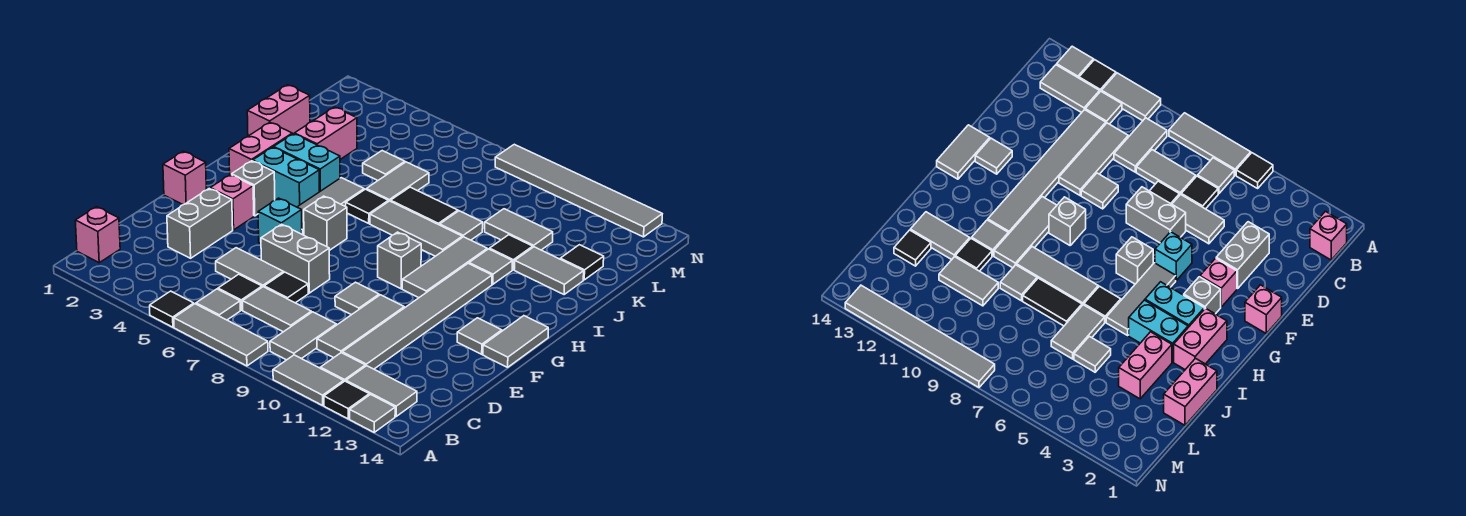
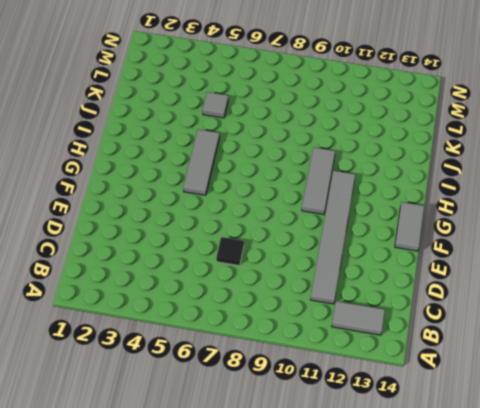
none -> black tile A5 level 1
none -> grey tile A6:A8 level 1
none -> grey tile A10:A11 level 1
none -> black tile A12 level 1

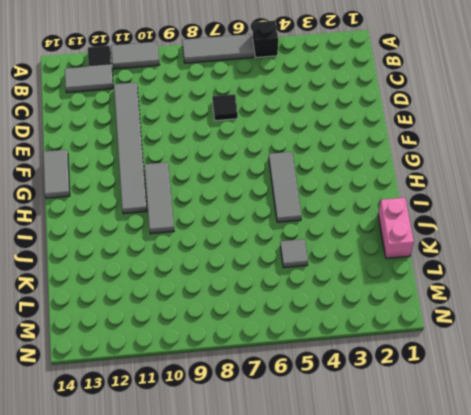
black brick A5 level 1 -> black tile A5 level 1
none -> grey tile A13 level 1
none -> pink brick B1 level 1
none -> grey tile B6 level 1
none -> grey tile B9:C9 level 1

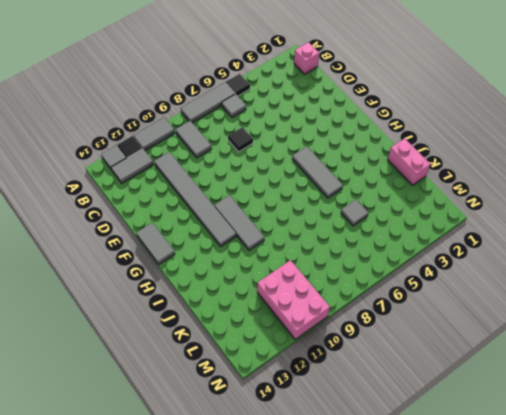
pink brick L10:N11 level 1 -> grey tile N8:N13 level 1
none -> grey tile B11 level 1
none -> black tile C6 level 1
none -> grey tile C7:C8 level 1
none -> grey tile C10:E10 level 1

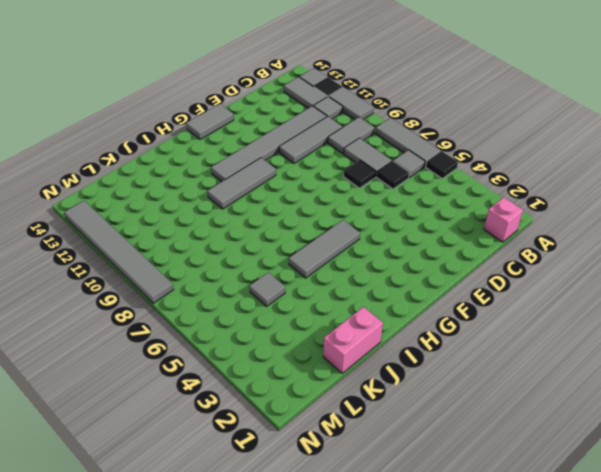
none -> grey brick D3:E3 level 1
none -> grey tile D5:D6 level 1
none -> grey brick E6:E7 level 1
none -> grey tile E9 level 1

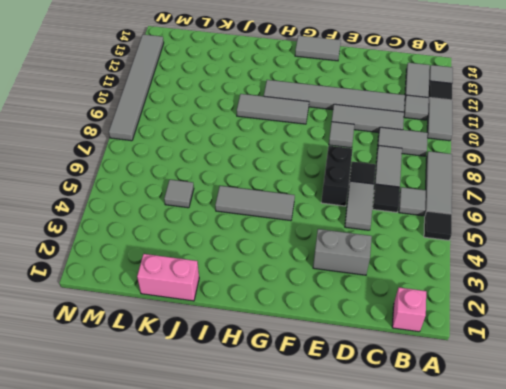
black brick E6:E7 level 1 -> grey brick E6:E7 level 1
none -> pink brick F1 level 1
none -> pink brick F3 level 1
none -> cyan brick F5 level 1
none -> grey tile F13 level 1

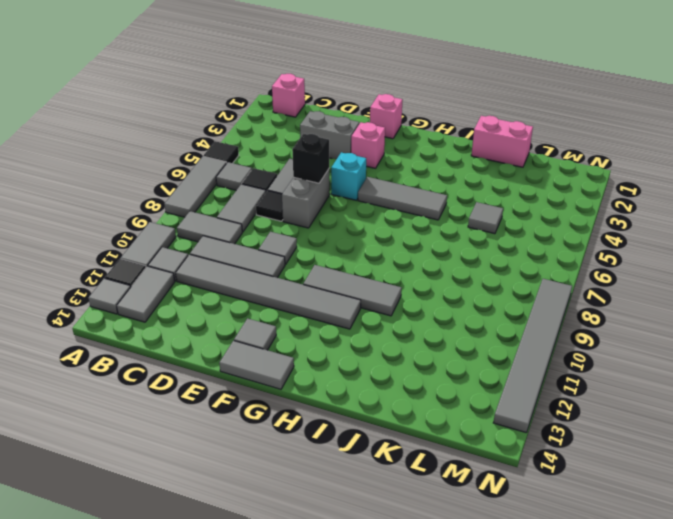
black brick E6 level 2 -> none
none -> grey brick G3 level 1
none -> grey brick G6 level 1
none -> grey brick G9 level 1
none -> pink brick H2:I2 level 1

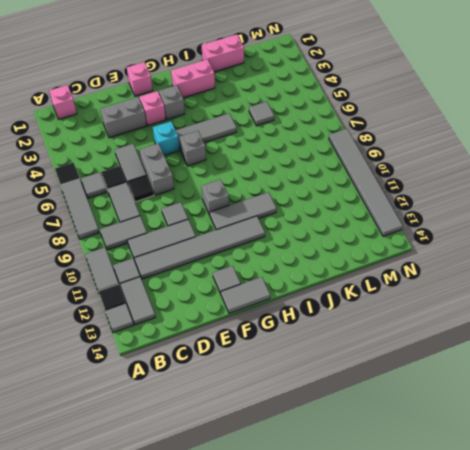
none -> cyan brick H3:H4 level 1
none -> cyan brick I3:I4 level 1
none -> black tile I6 level 1
none -> grey tile I7:I9 level 1

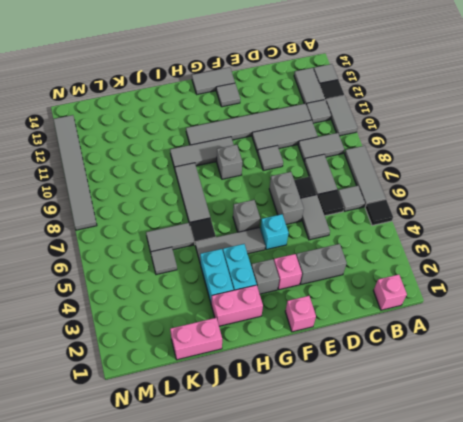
none -> grey tile I11 level 1
none -> pink brick J3:K3 level 1
none -> black tile J7:J8 level 1
none -> grey tile J9 level 1

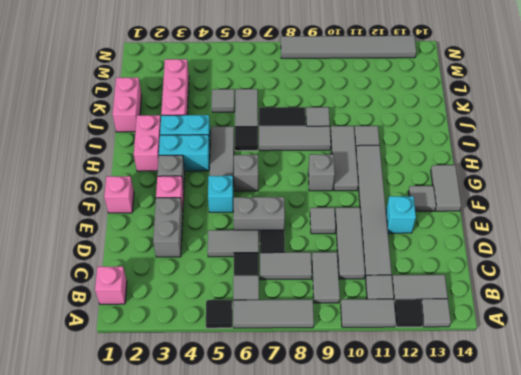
cyan brick E12 level 1 -> none
pink brick J3:L3 level 1 -> pink brick J3:K3 level 1
none -> black tile J11 level 1
none -> grey tile J12:J13 level 1
none -> grey tile K10:K11 level 1
none -> black tile K13 level 1

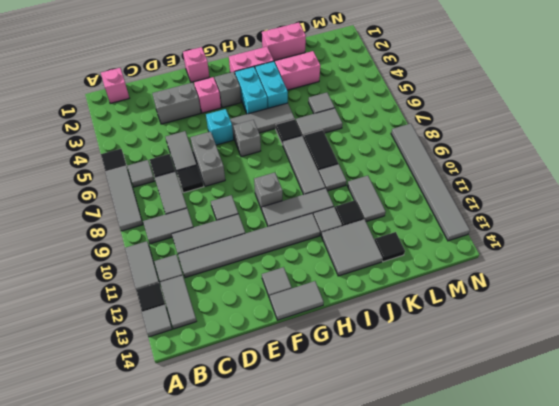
grey tile I12:J13 level 1 -> grey tile J12:J13 level 1

